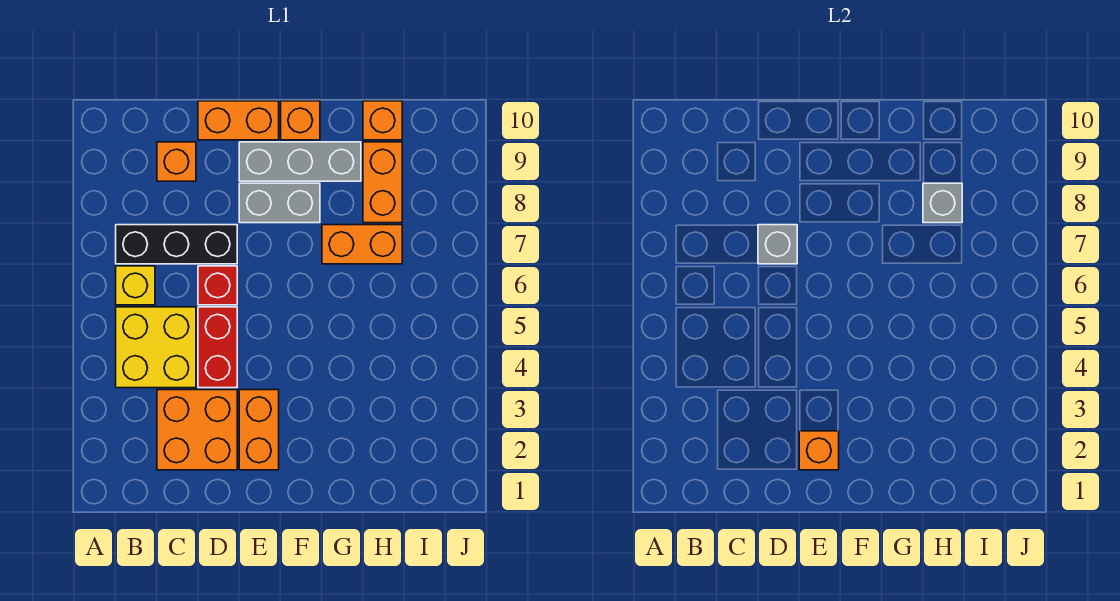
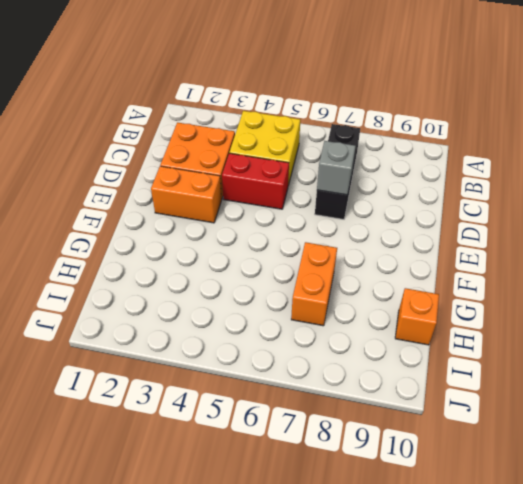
none -> yellow brick B6 level 1
none -> orange brick C9 level 1
none -> red brick D6 level 1

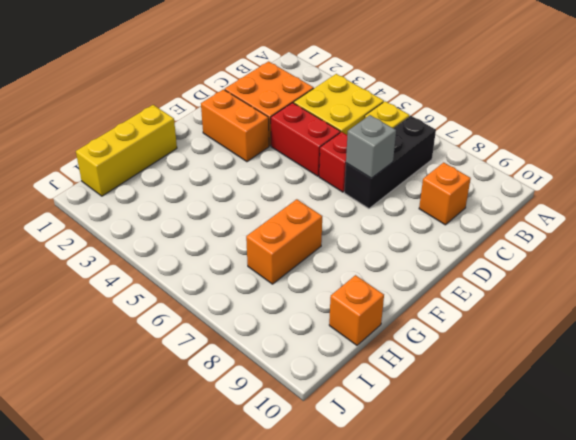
yellow brick G1:I1 level 1 -> none
none -> orange brick D10:E10 level 1
none -> grey brick E8:F8 level 1
none -> grey brick E9:G9 level 1

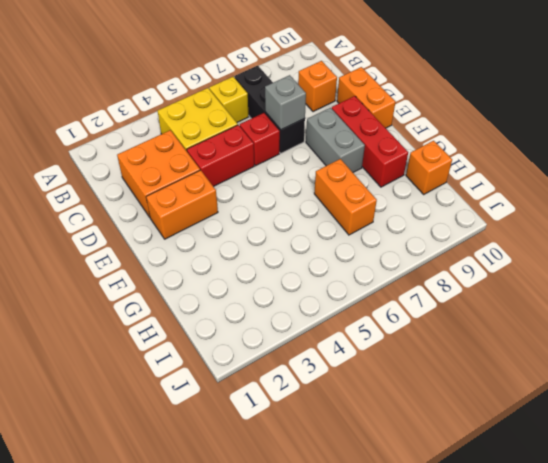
red brick E9:G9 level 1 -> grey brick E9:G9 level 1
none -> orange brick F10 level 1
none -> orange brick H8:H9 level 1
none -> orange brick E2 level 2

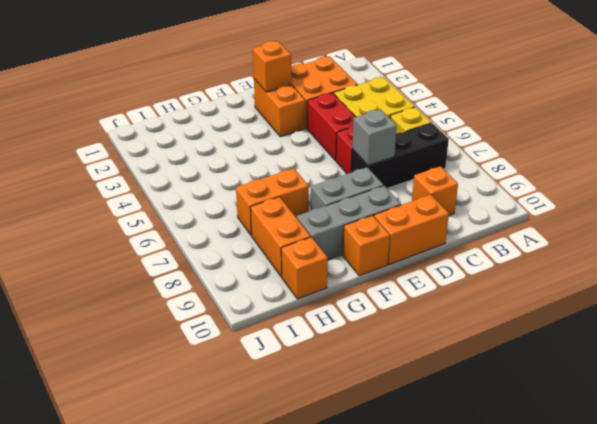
none -> grey brick H8 level 2

